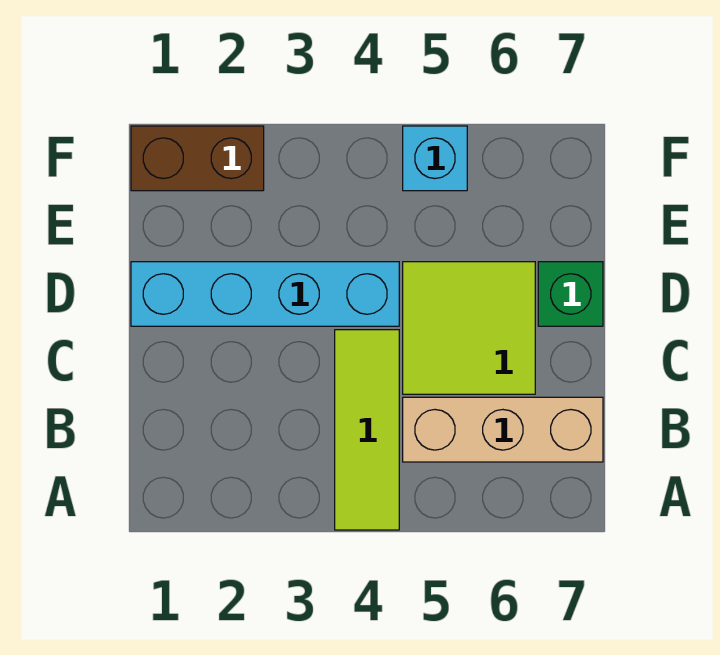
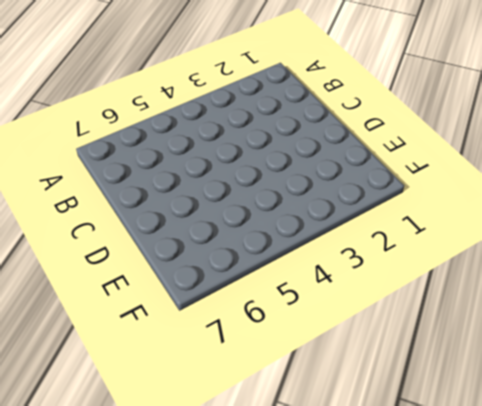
none -> lime tile A4:C4 level 1
none -> tan brick B5:B7 level 1

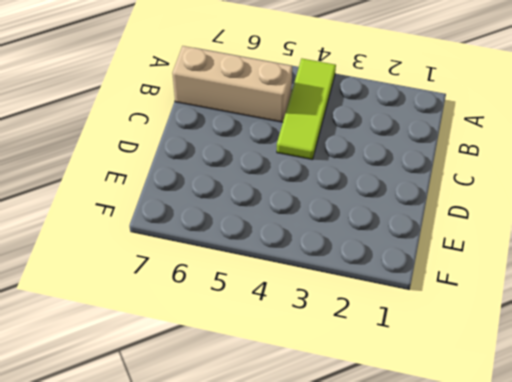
none -> lime tile C5:D6 level 1
none -> cyan brick D1:D4 level 1

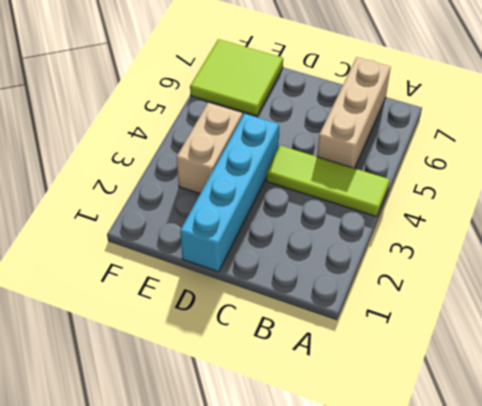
tan brick E3:E4 level 1 -> none
lime tile E6:F7 level 1 -> lime tile C5:D6 level 1
none -> green brick D7 level 1
none -> brown brick F1:F2 level 1

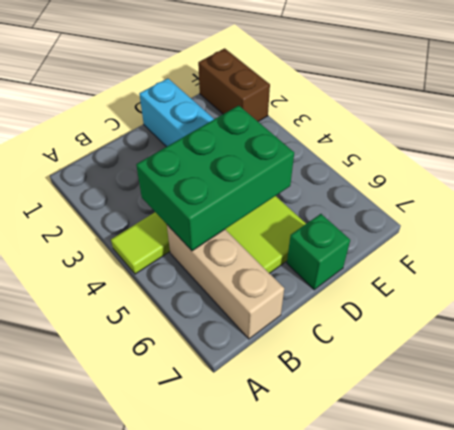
green brick B4:D5 level 2 -> none
none -> cyan brick F5 level 1

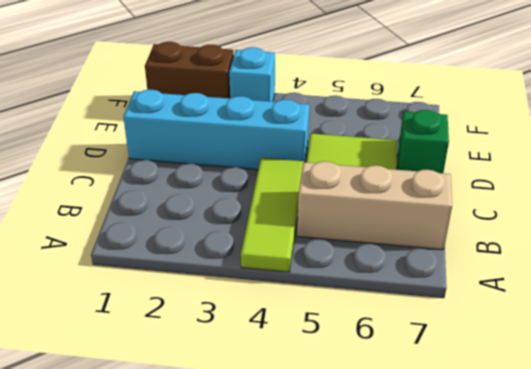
cyan brick F3 level 1 -> cyan brick F5 level 1

